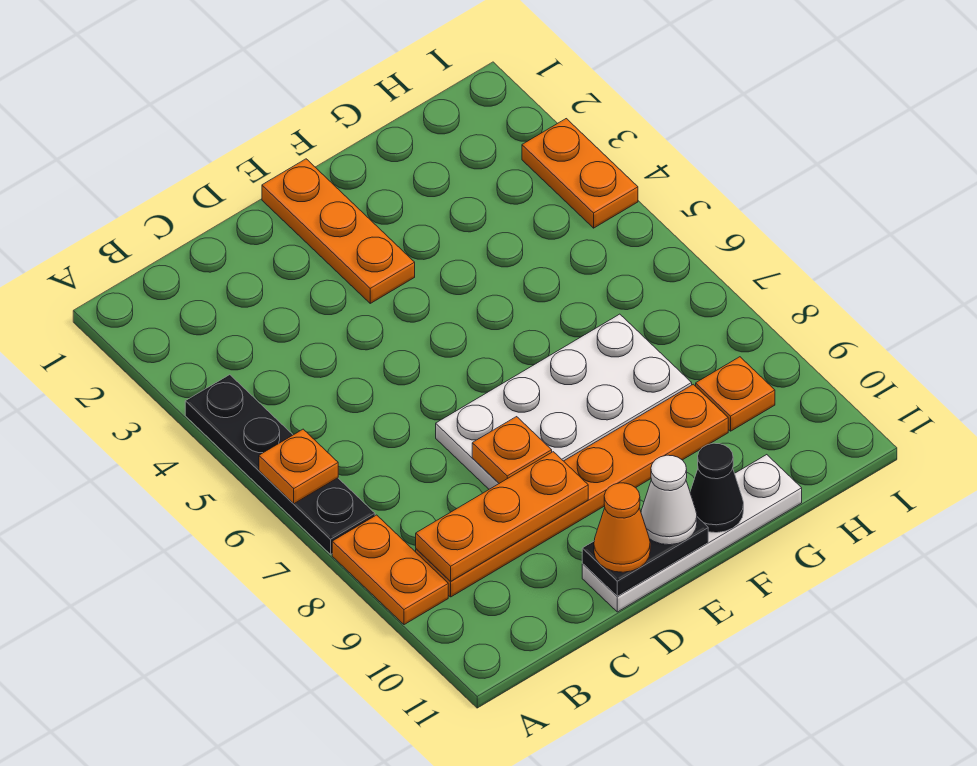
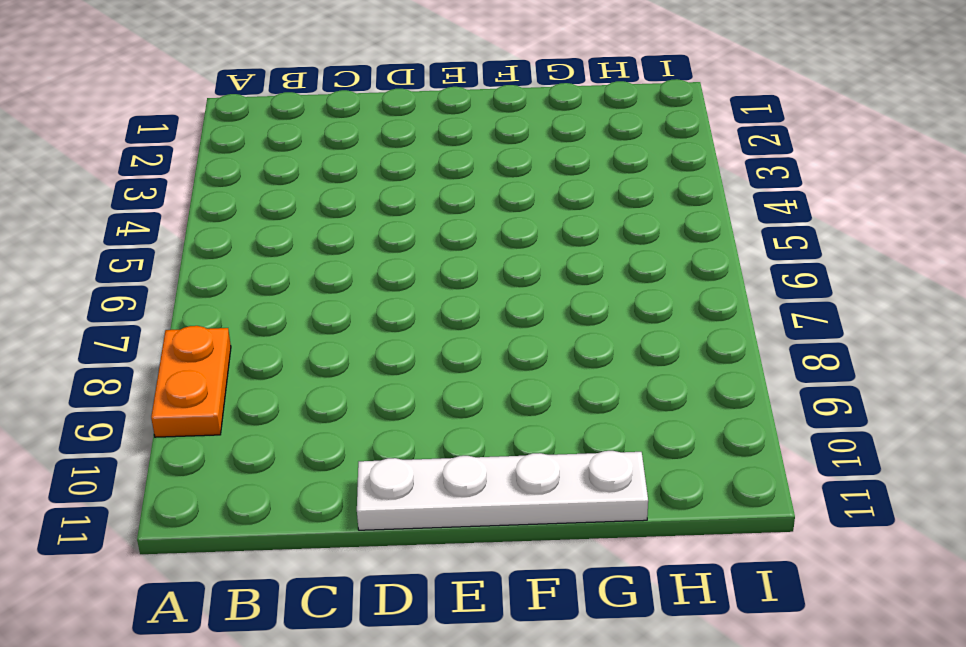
none -> black plate A4:A7 level 1
none -> orange plate B9:G9 level 1
none -> white plate D7:G8 level 1

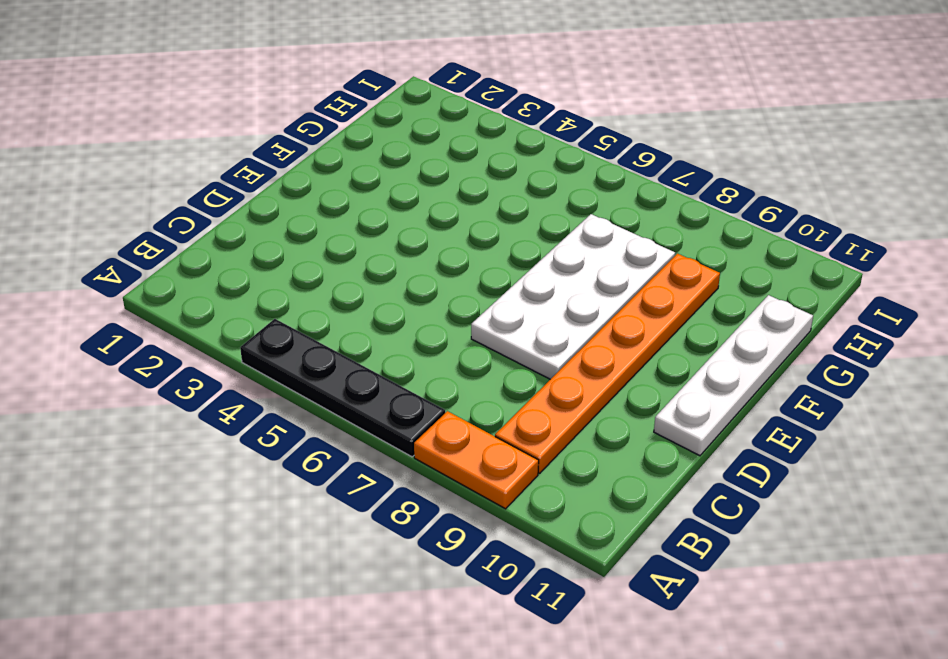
none -> orange plate E1:E3 level 1
none -> orange plate H9 level 1
none -> orange plate I3:I4 level 1

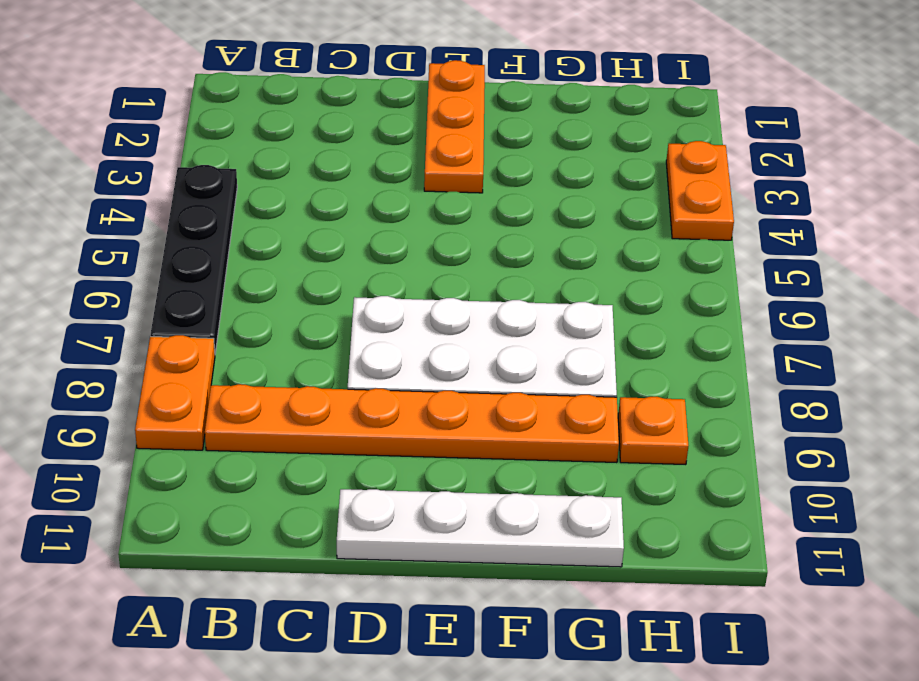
none -> orange plate A6 level 2
none -> orange plate B9:D9 level 2
none -> orange plate D8 level 2

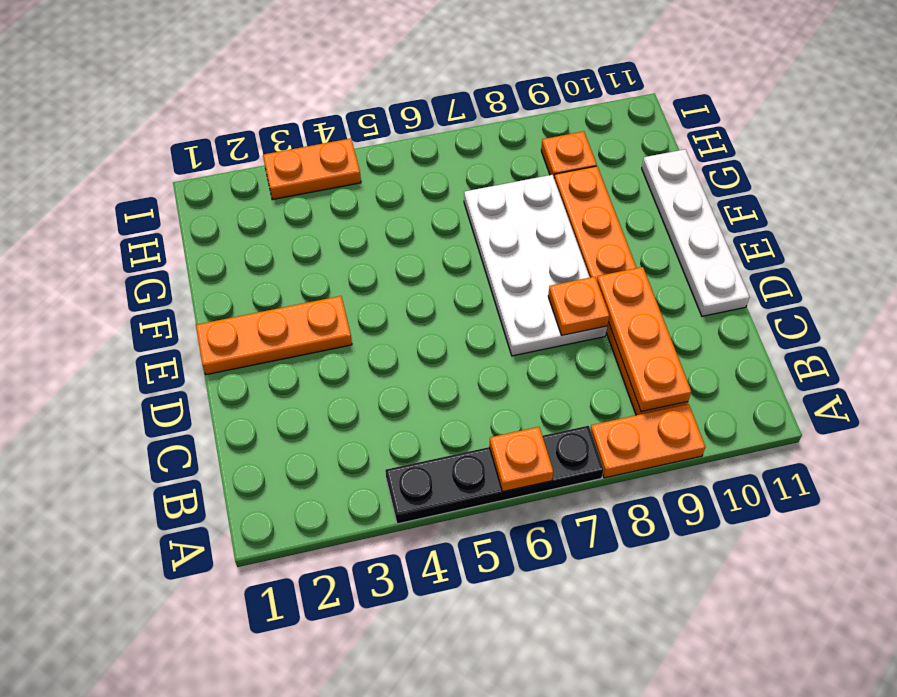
none -> black plate D11:E11 level 2
none -> black cone F11 level 2
none -> orange cone D11 level 3

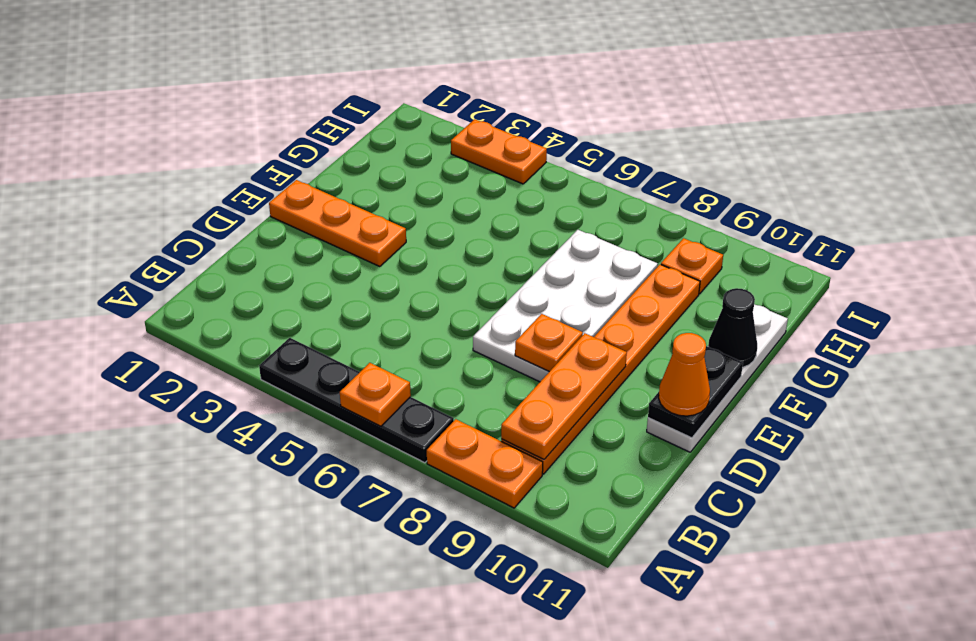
none -> white cone E11 level 3

